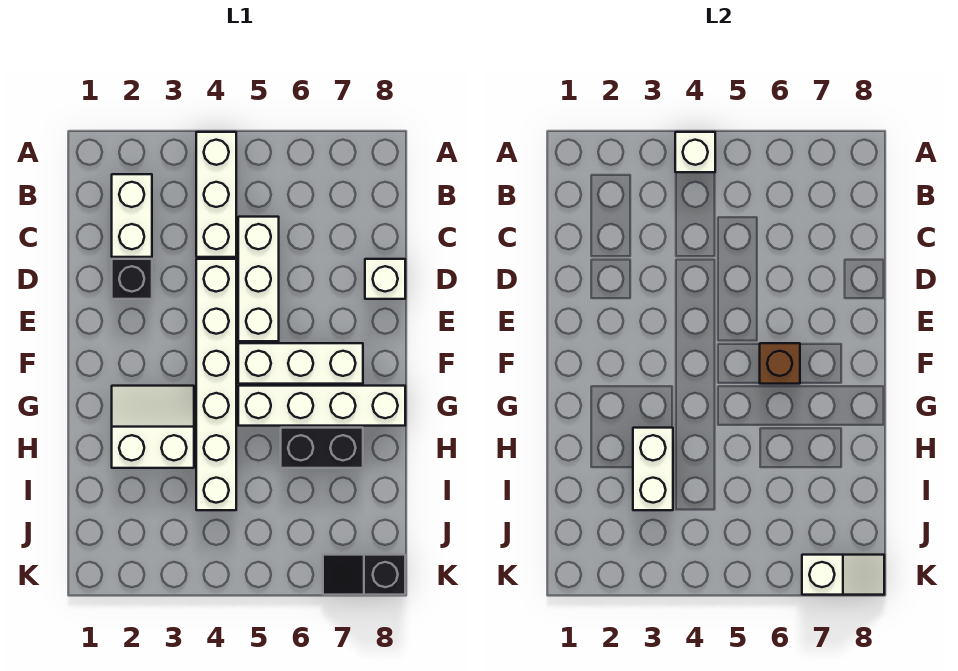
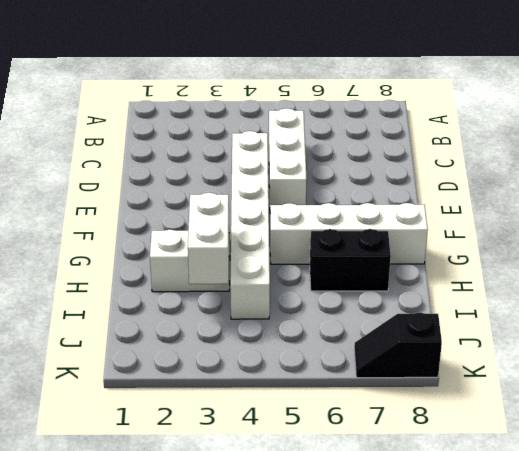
none -> white brick A4:C4 level 1
none -> white brick B2:C2 level 1
none -> black brick D2 level 1

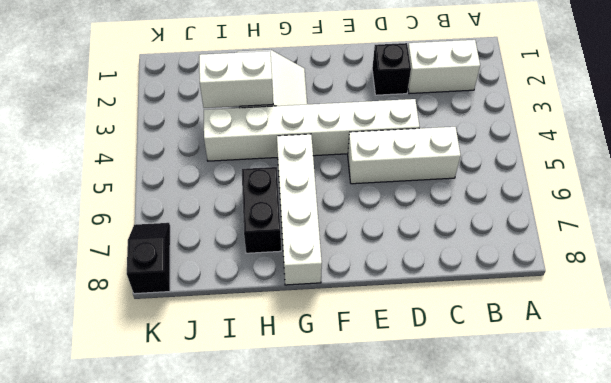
none -> white brick A4:C4 level 1
none -> white brick D8 level 1
none -> white brick F5:F7 level 1

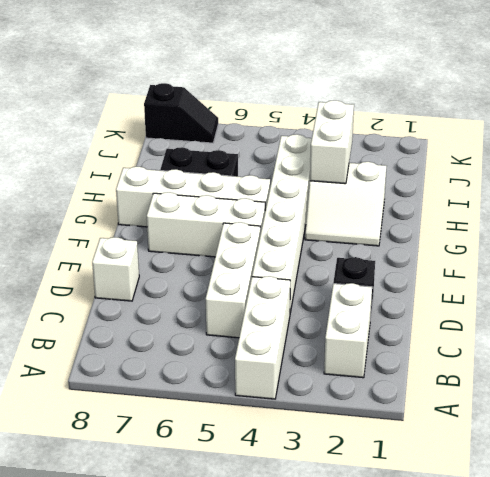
none -> white brick A4 level 2
none -> brown brick F6 level 2
none -> white slope K7:K8 level 2 top 7

